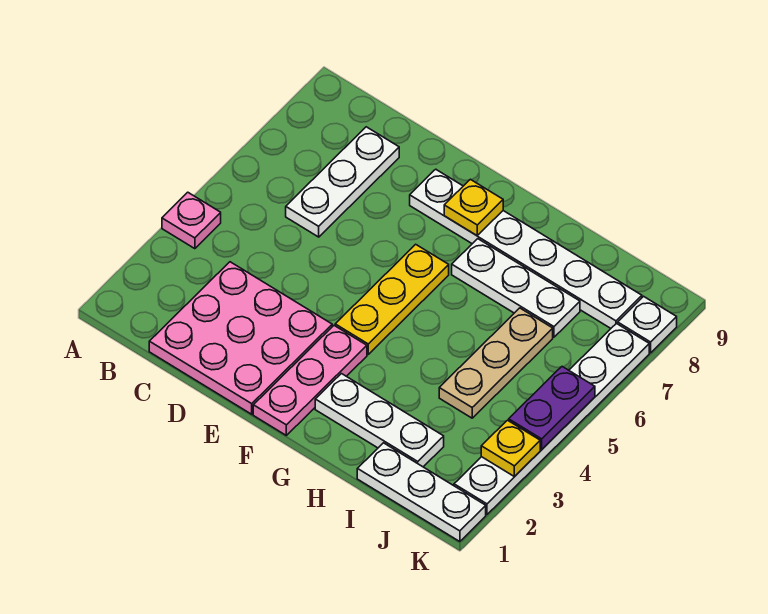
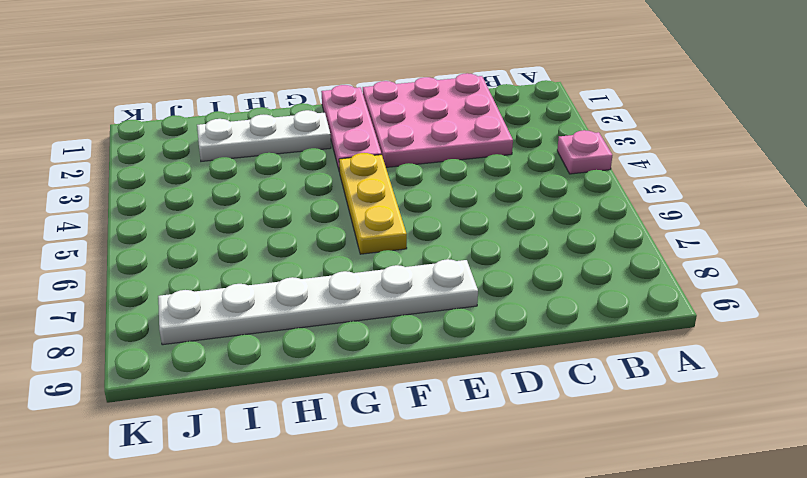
none -> white plate C6:C8 level 1
none -> white plate G7:I7 level 1
none -> white plate I1:K1 level 1

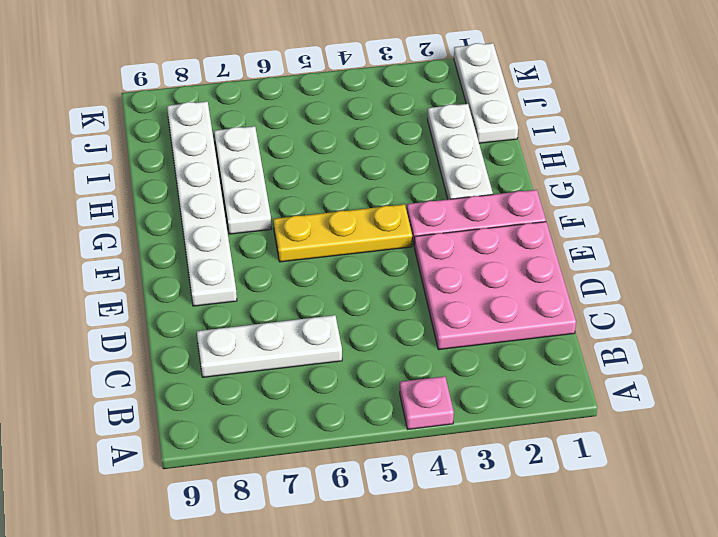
none -> tan plate I4:I6 level 1
none -> white plate K2:K7 level 1
none -> white plate K8 level 1

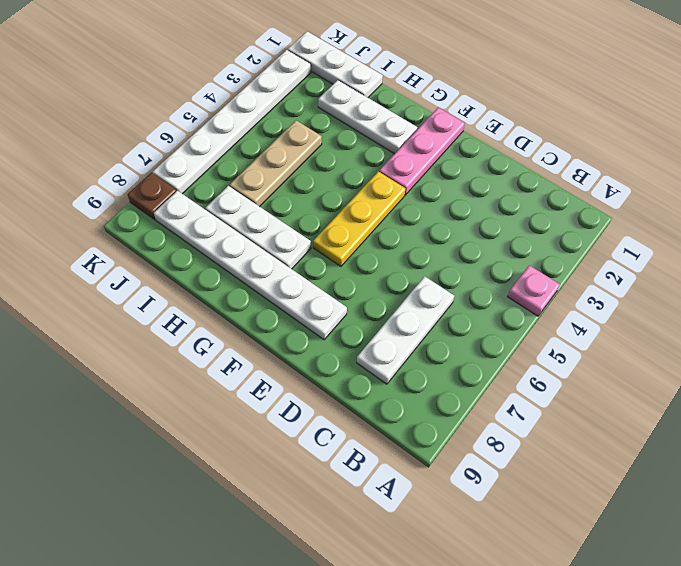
brown plate K8 level 1 -> white plate K8 level 1
none -> pink plate C1:E3 level 1
none -> yellow plate F8 level 2
none -> yellow plate K3 level 2

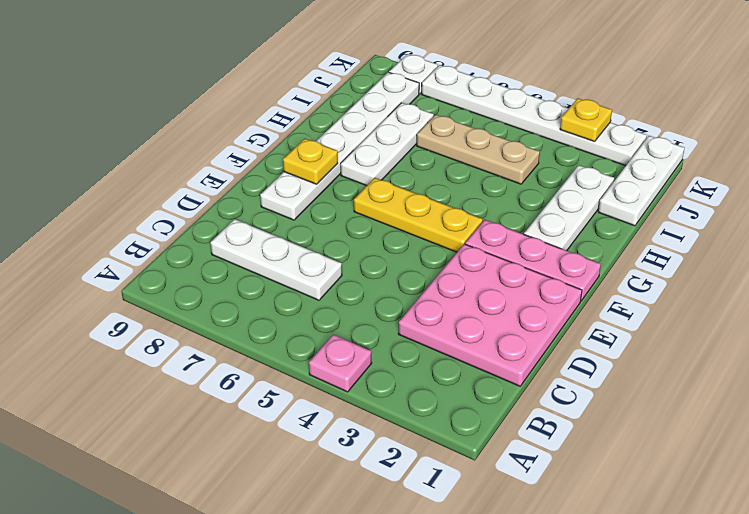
none -> purple plate K4:K5 level 2

